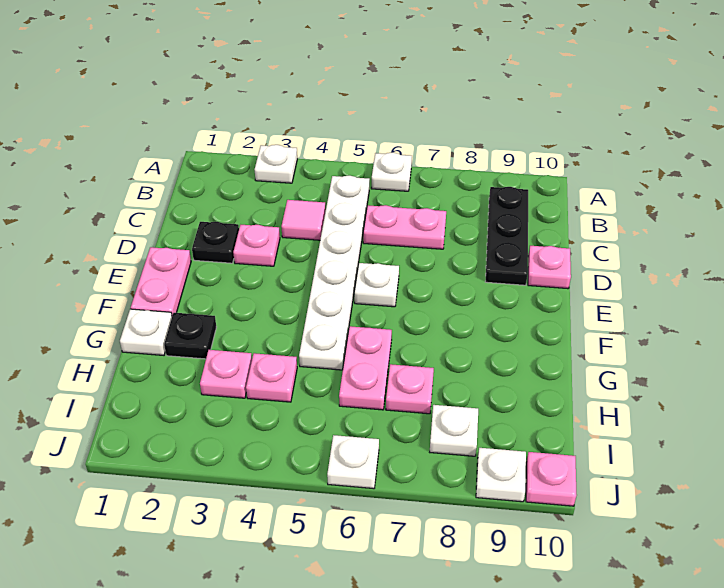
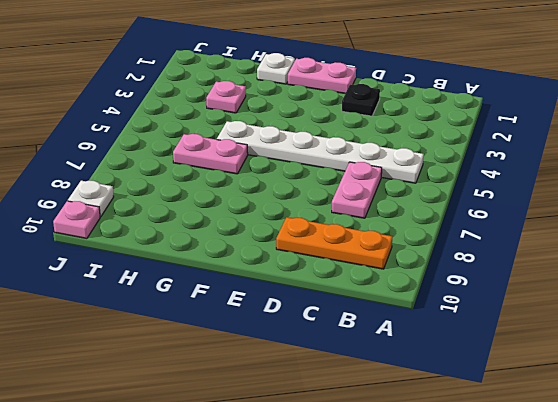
orange plate B9:D9 level 1 -> black plate B9:D9 level 1
none -> white plate A3 level 1
none -> white plate A6 level 1
none -> pink tile C4 level 1

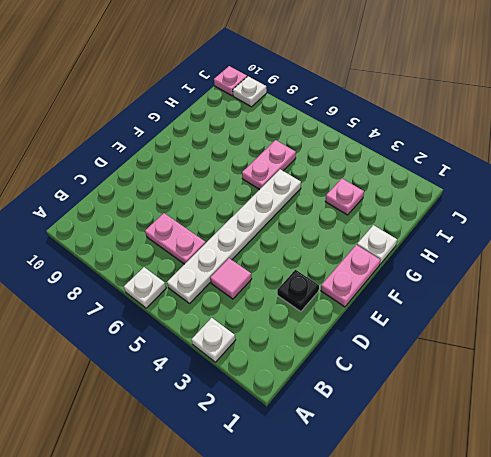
none -> black plate B9:D9 level 1
none -> pink plate D3 level 1
none -> pink plate D10 level 1

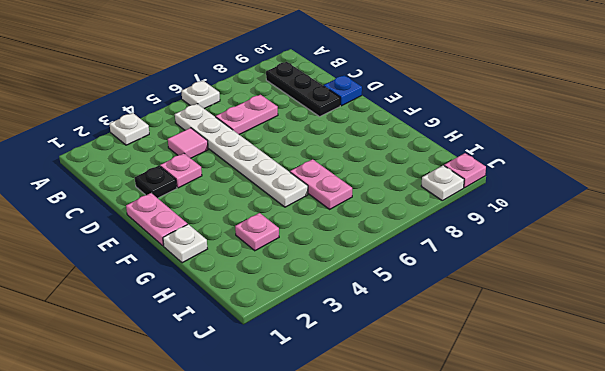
blue plate D10 level 1 -> pink plate D10 level 1
none -> white plate E6 level 1
none -> black plate G2 level 1
none -> pink plate H4 level 1

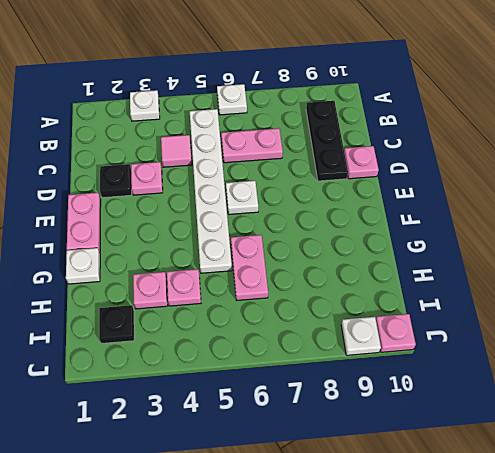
black plate I2 level 1 -> black plate G2 level 1
none -> pink plate H7 level 1
none -> white plate I8 level 1
none -> white plate J6 level 1

